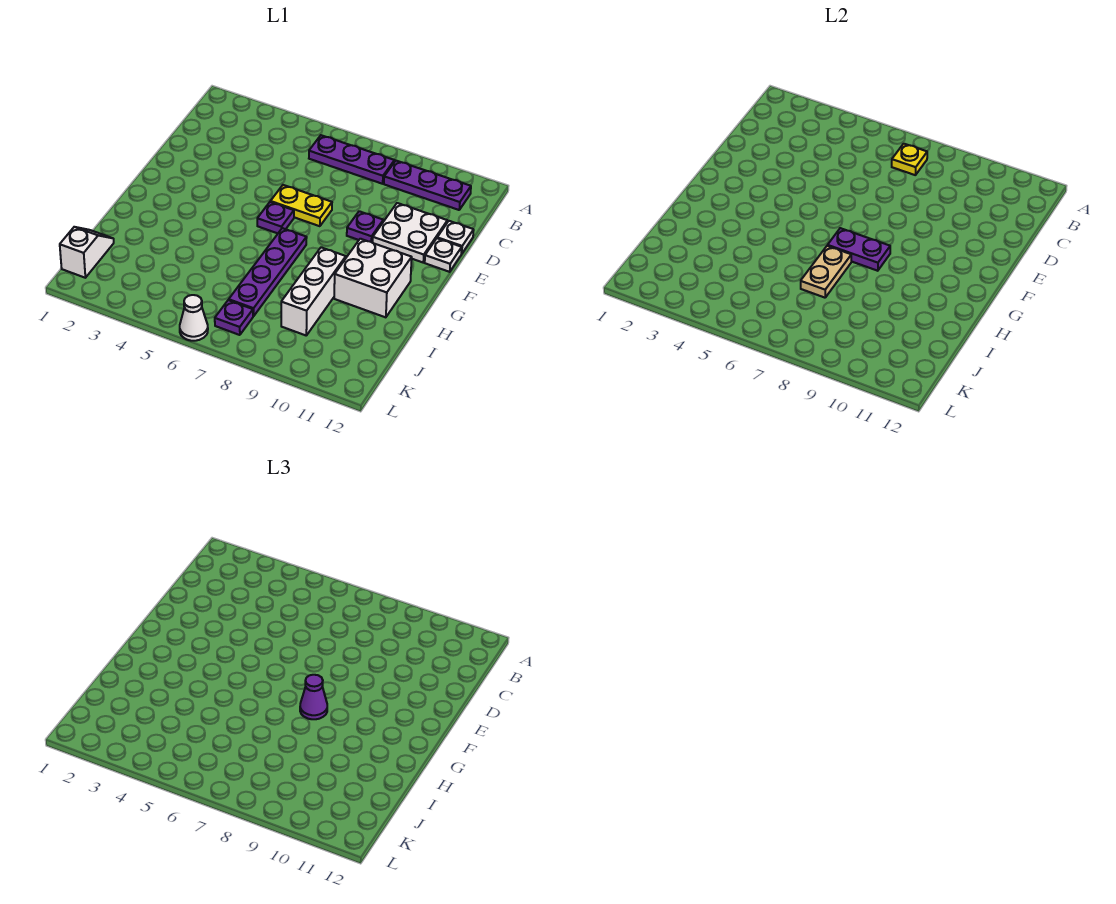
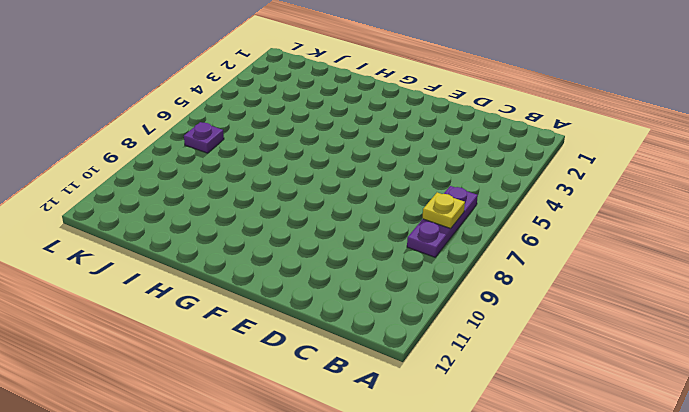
none -> purple plate B9:B11 level 1
none -> white plate D10:E11 level 1
none -> white plate D12 level 1

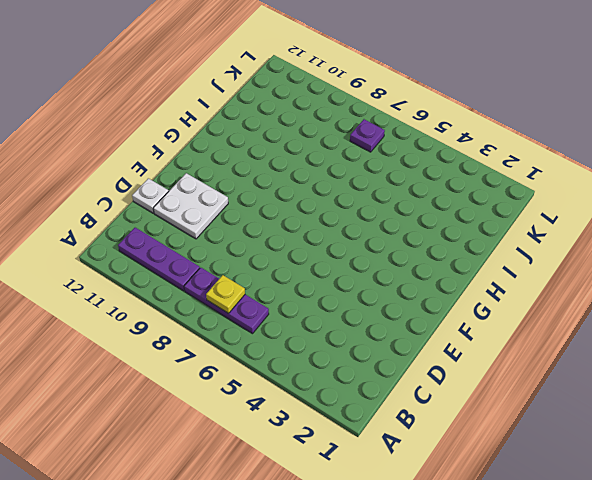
none -> yellow plate E6:E7 level 1
none -> purple plate E9 level 1
none -> white plate E12 level 1

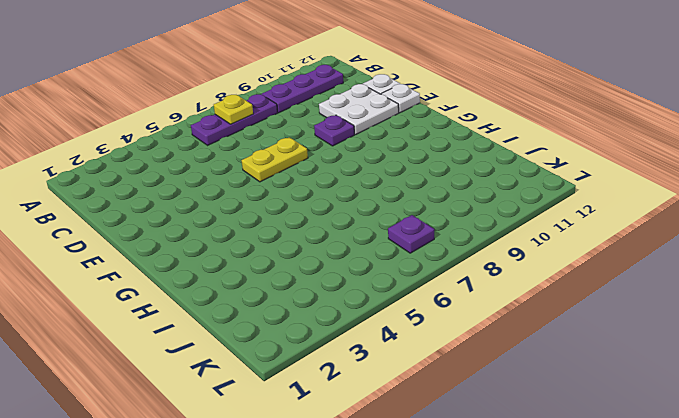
none -> purple plate F6 level 1
none -> purple plate G7:J7 level 1
none -> white brick G10:H11 level 1

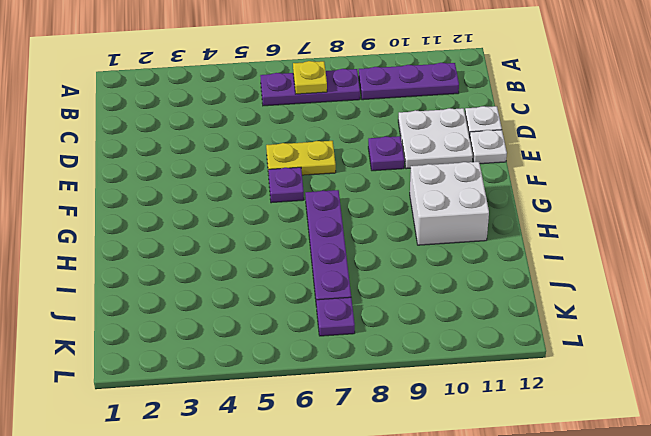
none -> white brick H9:J9 level 1
none -> white slope J1:K1 level 1 top K
none -> white cone L6 level 1

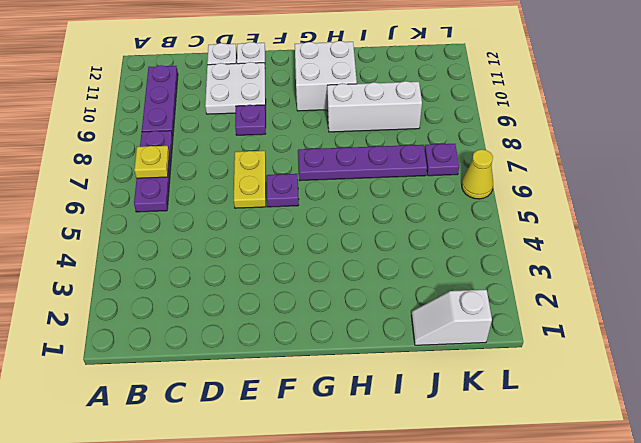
yellow cone L6 level 1 -> white cone L6 level 1
none -> purple plate G7:G8 level 2
none -> tan plate H7:I7 level 2
none -> purple cone G8 level 3

